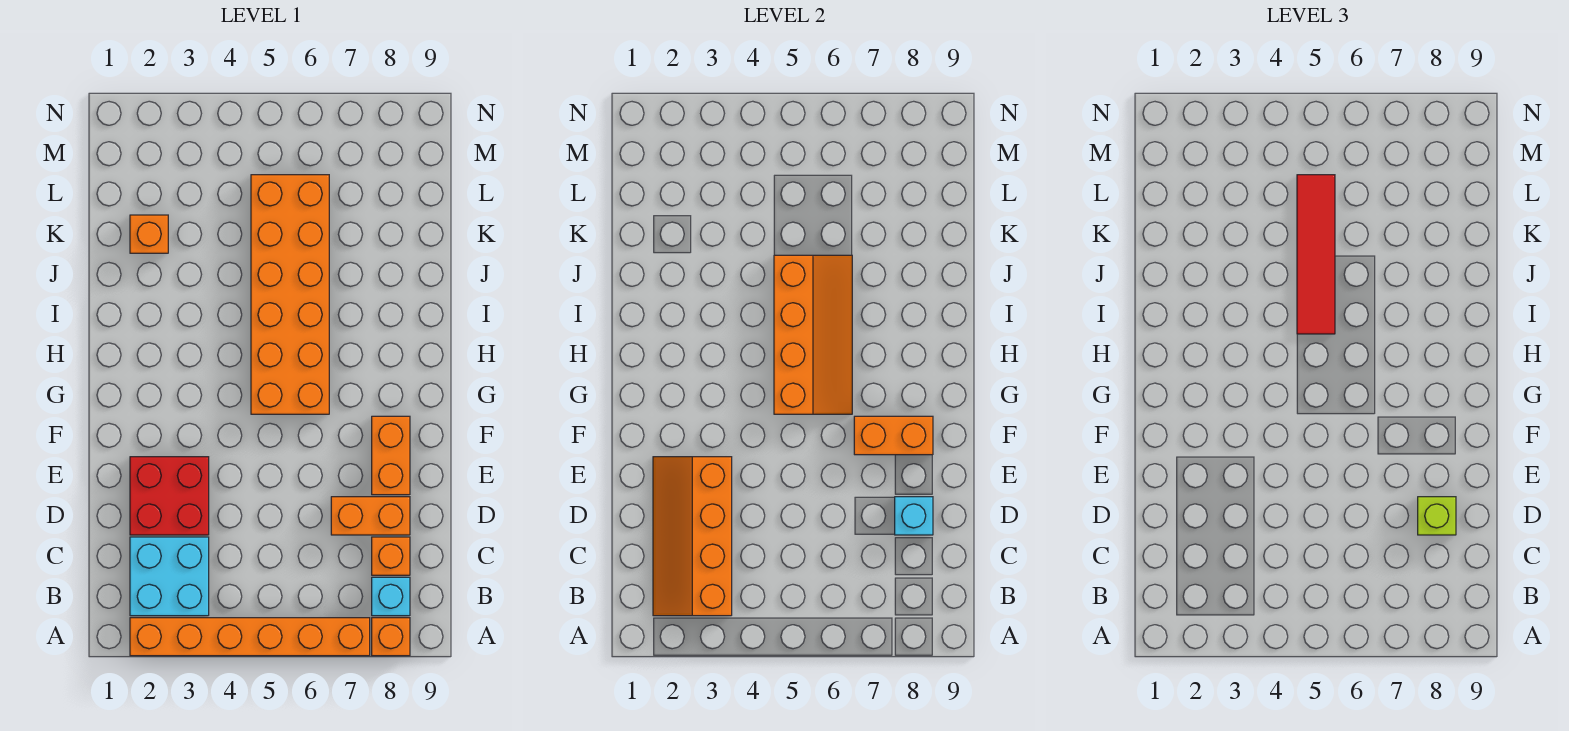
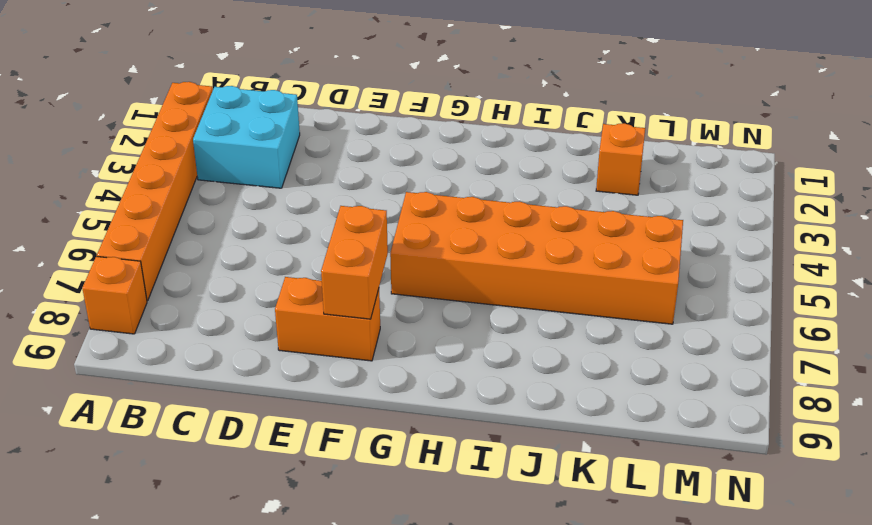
none -> cyan brick B8 level 1
none -> orange brick C8 level 1
none -> red brick D2:E3 level 1

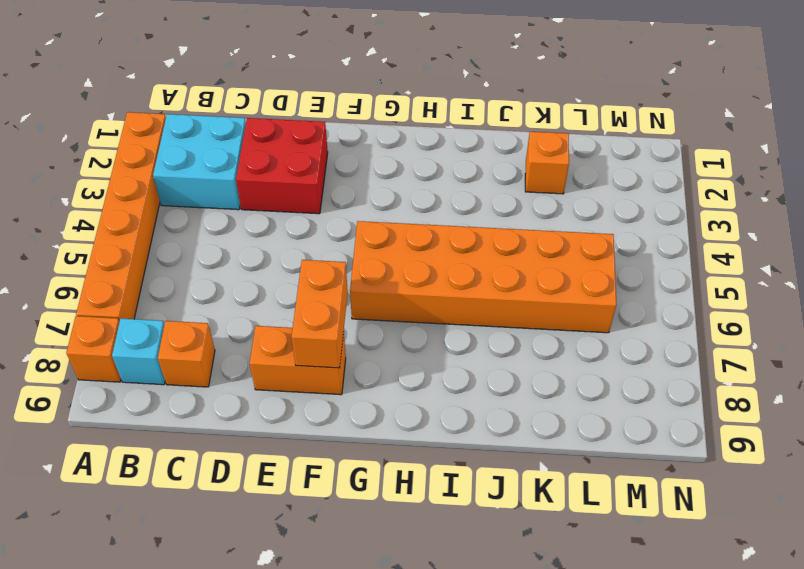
none -> orange brick D7:D8 level 1
none -> orange slope B2:E3 level 2 top 3
none -> cyan brick D8 level 2

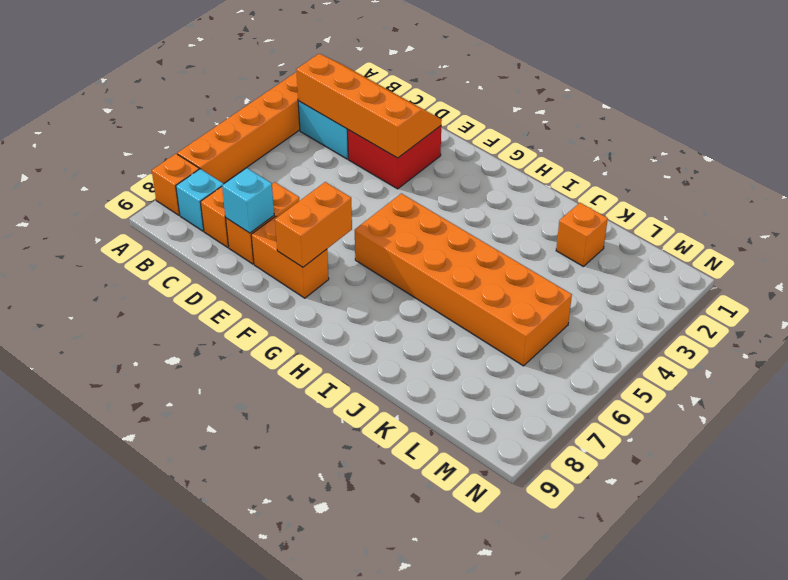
none -> orange slope G5:J6 level 2 top 5
none -> lime brick D8 level 3
none -> red tile I5:L5 level 3

